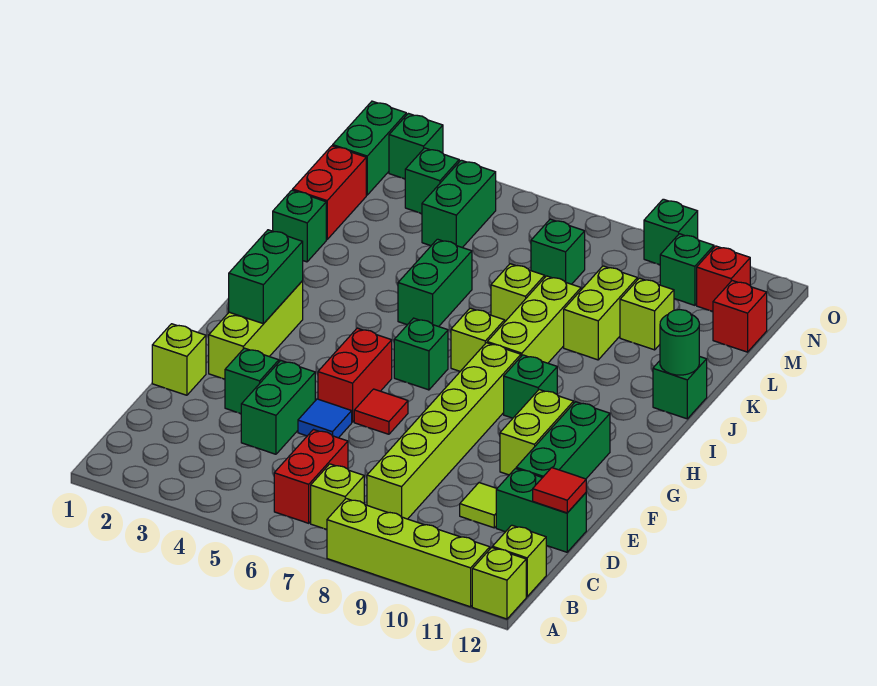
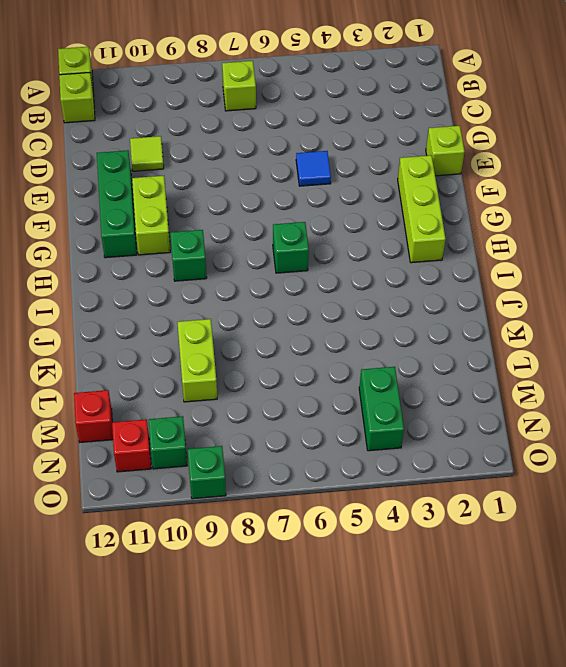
none -> lime brick A8:A11 level 1
none -> red brick B6:C6 level 1
none -> lime brick C8:H8 level 1
none -> green brick D4:E4 level 1

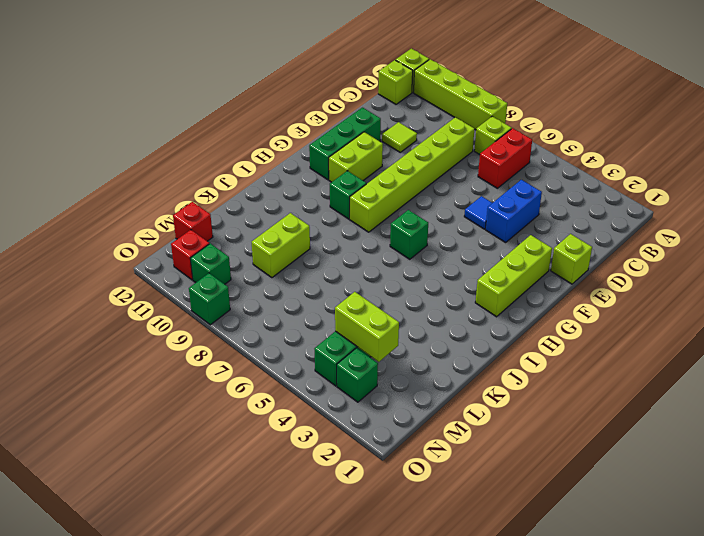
blue brick D4:E4 level 1 -> green brick D4:E4 level 1
lime brick M3:M4 level 2 -> none
none -> green brick D11:D12 level 1
none -> green brick E3 level 1
none -> red brick F5:G5 level 1
none -> red tile F6 level 1

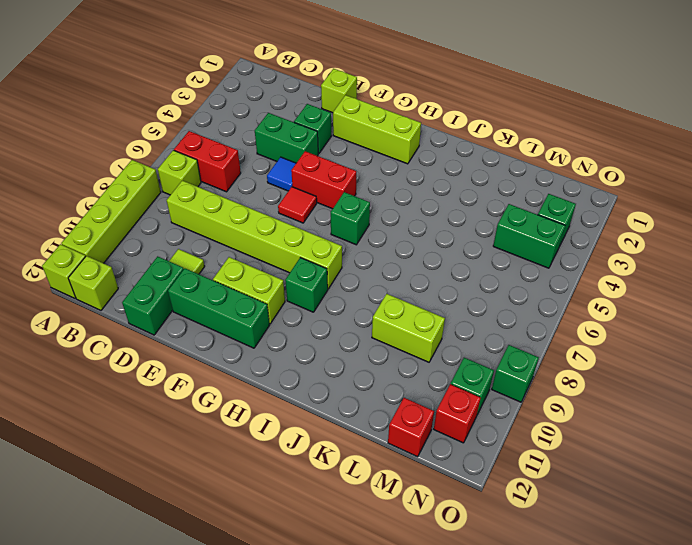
none -> lime brick I7 level 1
none -> lime brick I8:K8 level 1
none -> green brick J5:K5 level 1
none -> green brick J12 level 1

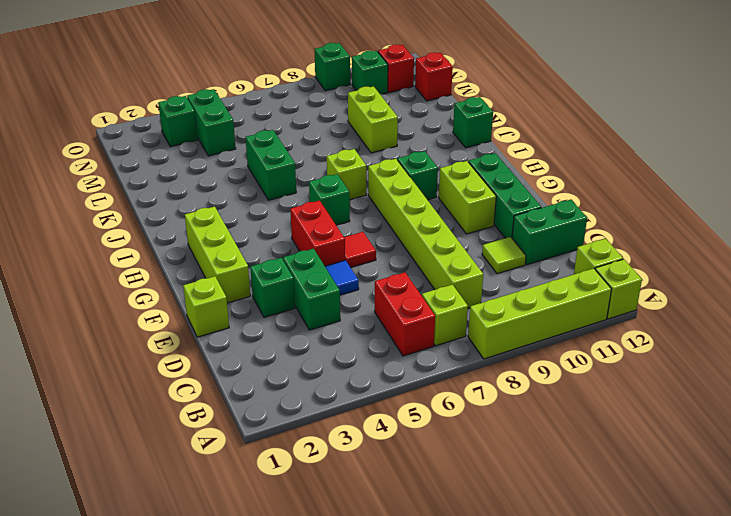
none -> lime brick I8:K8 level 1
none -> green brick K1 level 1
none -> lime brick K7 level 1
none -> red brick L1:M1 level 1

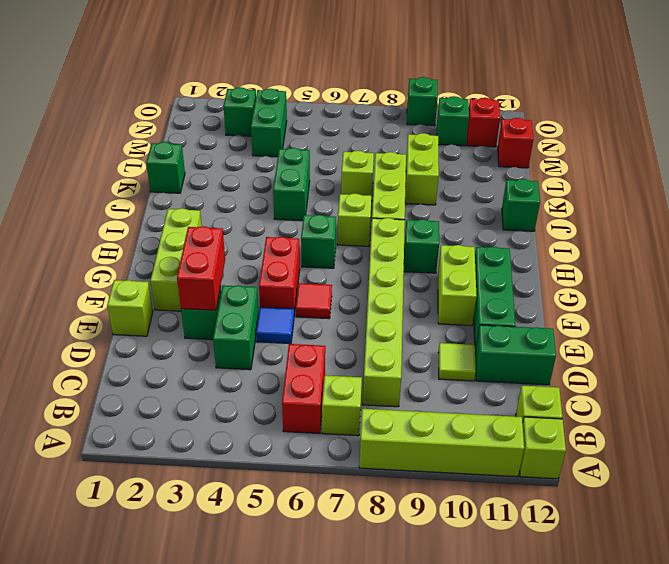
red brick E3:F3 level 2 -> red brick L1:M1 level 1
none -> lime brick L10 level 1
none -> green brick M7 level 1
none -> green brick N1:O1 level 1
none -> green brick O2 level 1

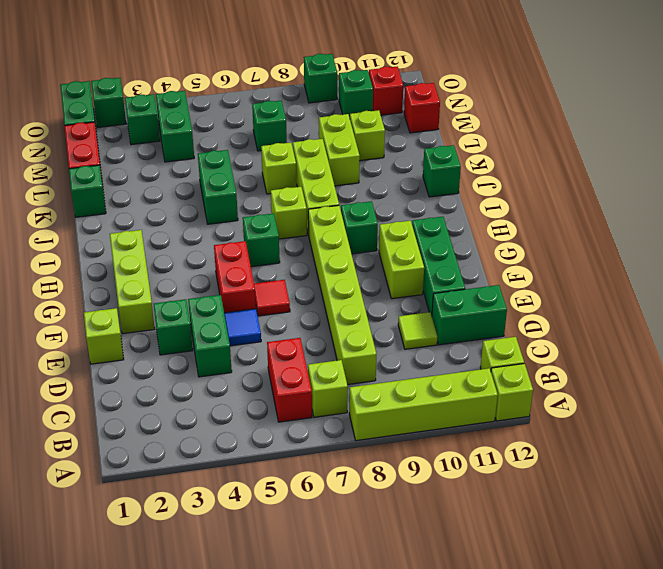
none -> red tile D12 level 2
none -> green brick G2:H2 level 2
none -> green round brick J12 level 2

